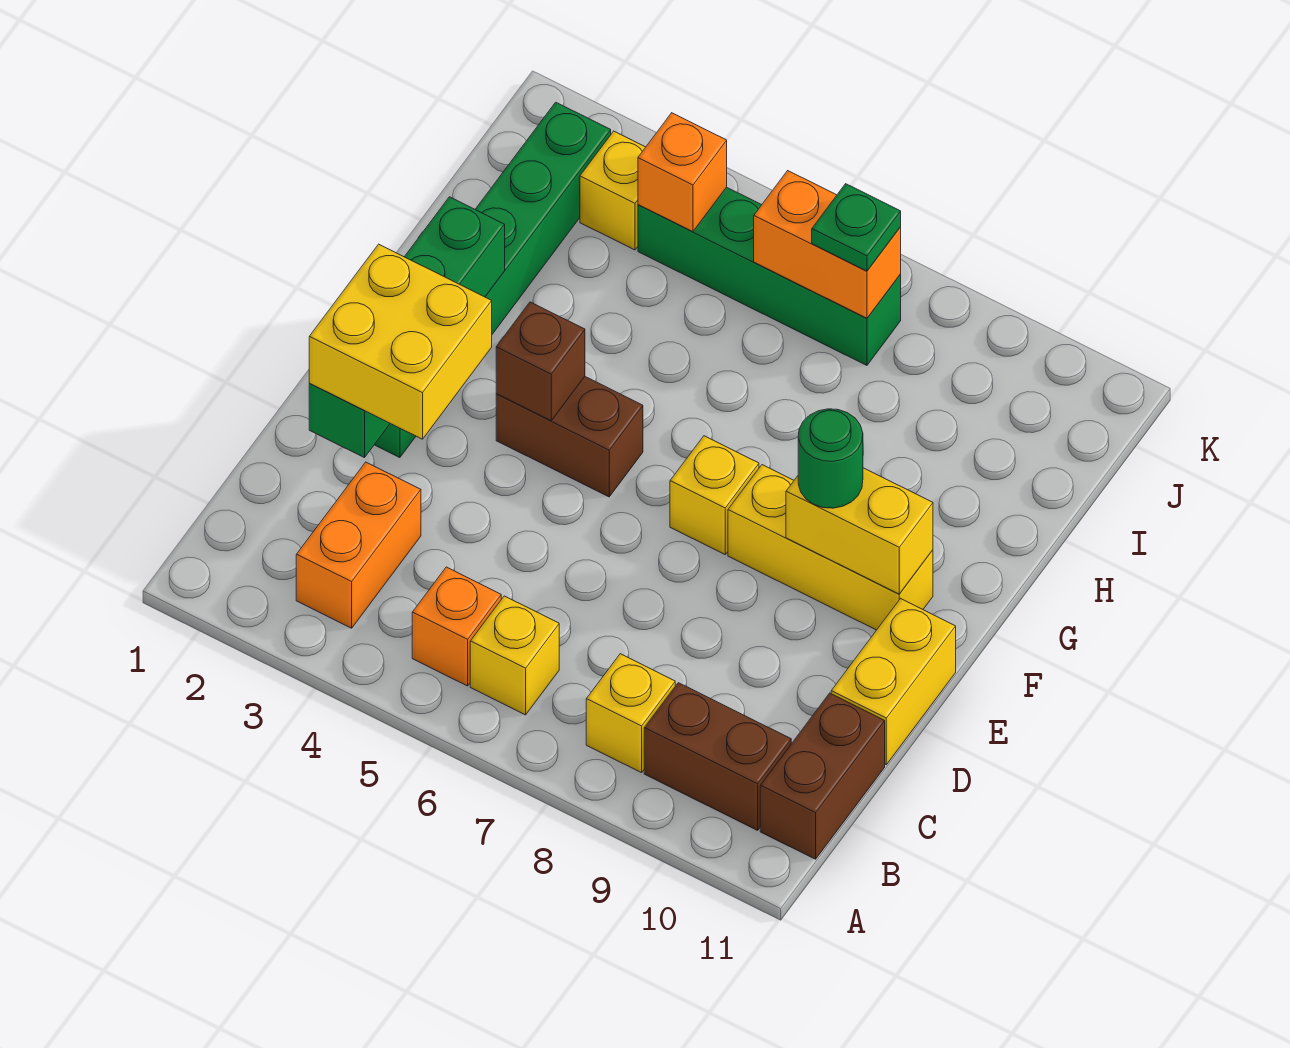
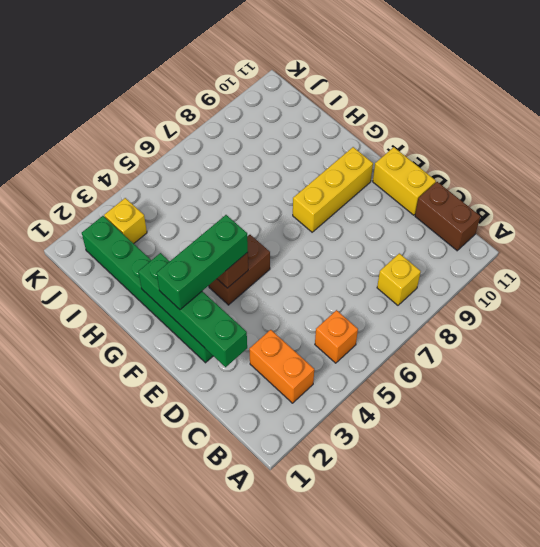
green brick F2:F4 level 3 -> none
none -> yellow brick B6 level 1
none -> brown brick B9:B10 level 1
none -> yellow brick F7 level 1

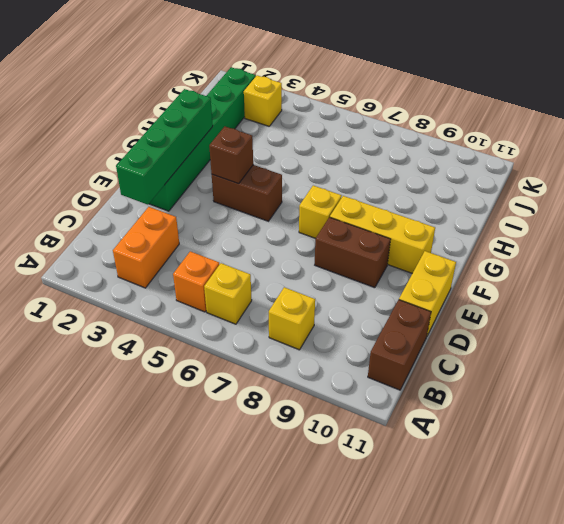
brown brick E8:E9 level 1 -> brown brick B9:B10 level 1
none -> green brick J4:J7 level 1
none -> yellow brick F9:F10 level 2
none -> orange brick J4 level 2

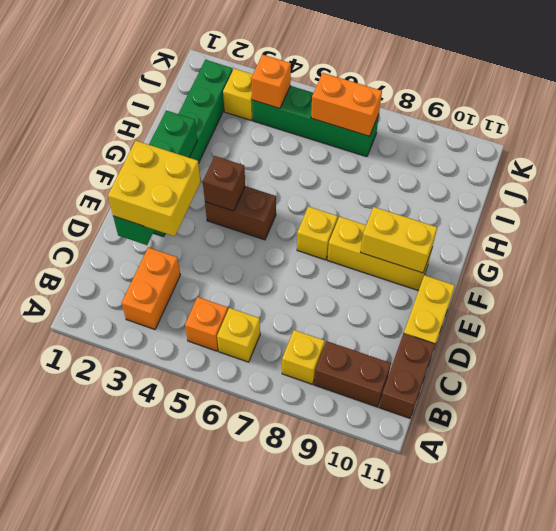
none -> green round brick F9 level 3
none -> green plate J7 level 3

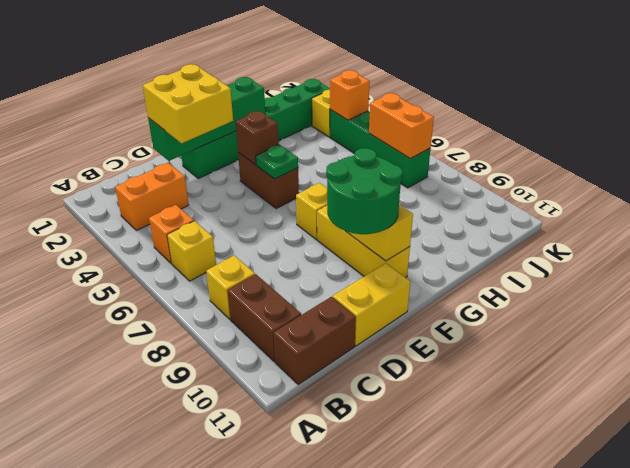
green round brick E9:F10 level 3 -> green round brick F9 level 3
green plate F5 level 2 -> green plate J7 level 3

